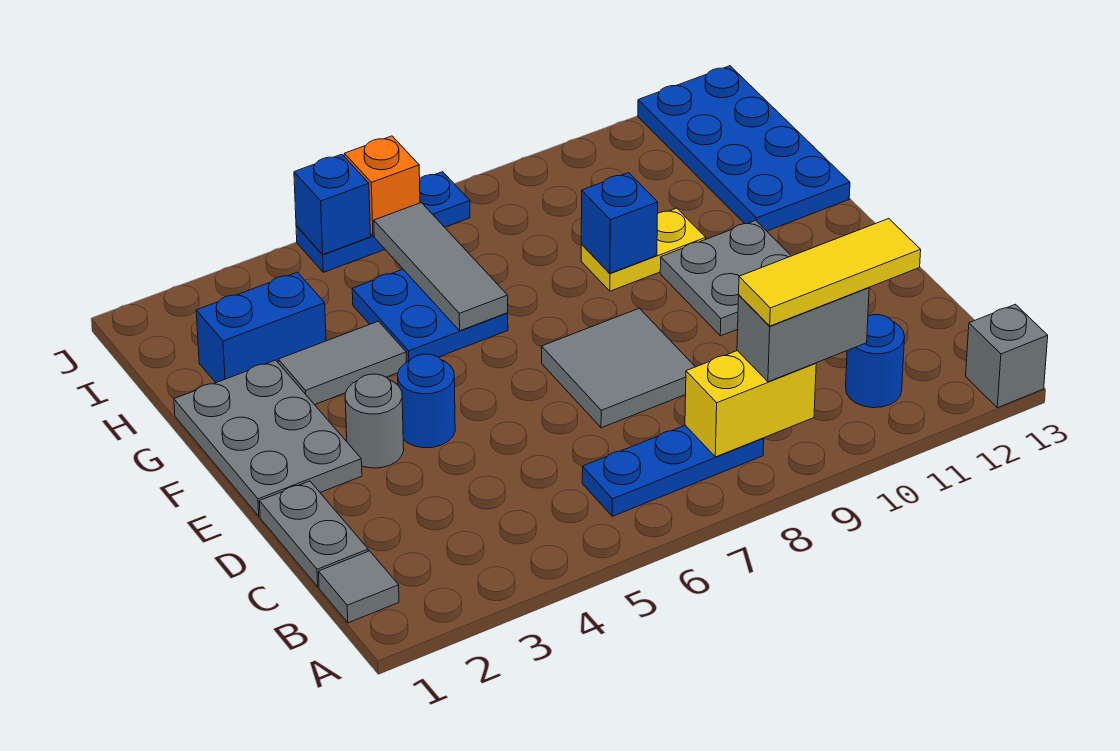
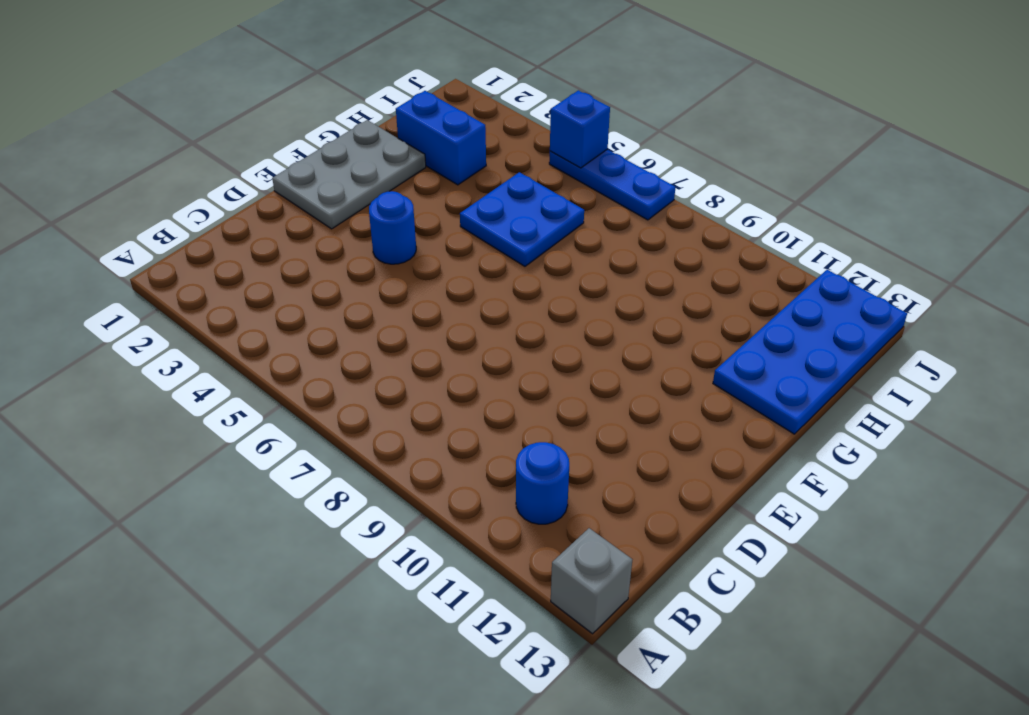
none -> grey tile B1 level 1
none -> blue plate B6:B8 level 1
none -> grey plate C1:D1 level 1

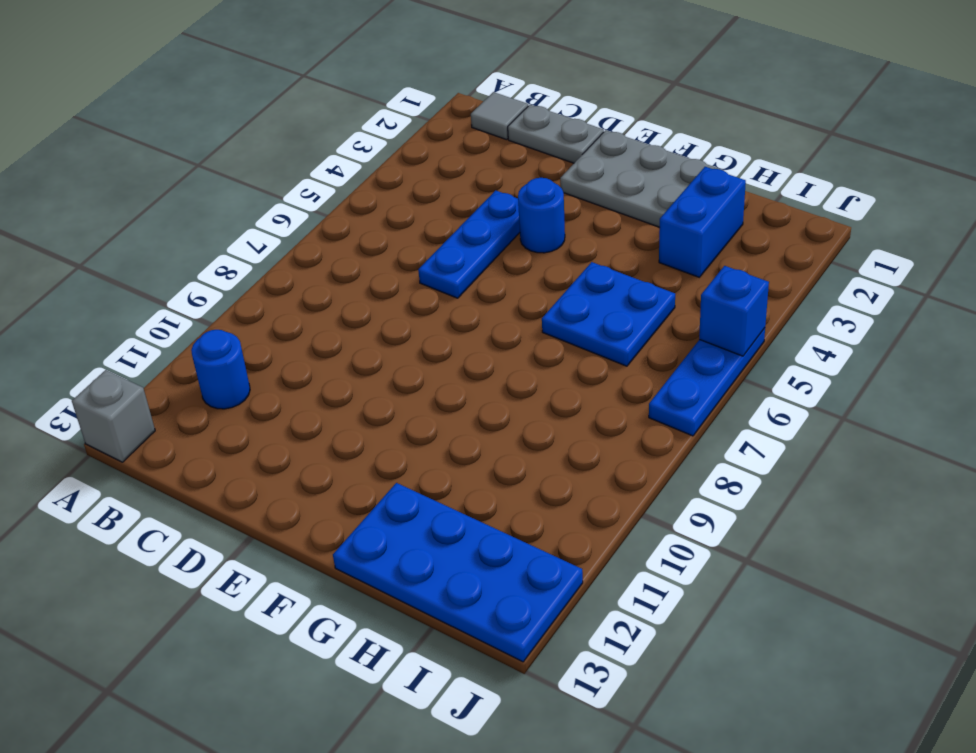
blue plate D4:D6 level 1 -> blue plate B6:B8 level 1
none -> grey tile D7:E8 level 1
none -> grey round brick E3 level 1
none -> grey plate E10:F11 level 1

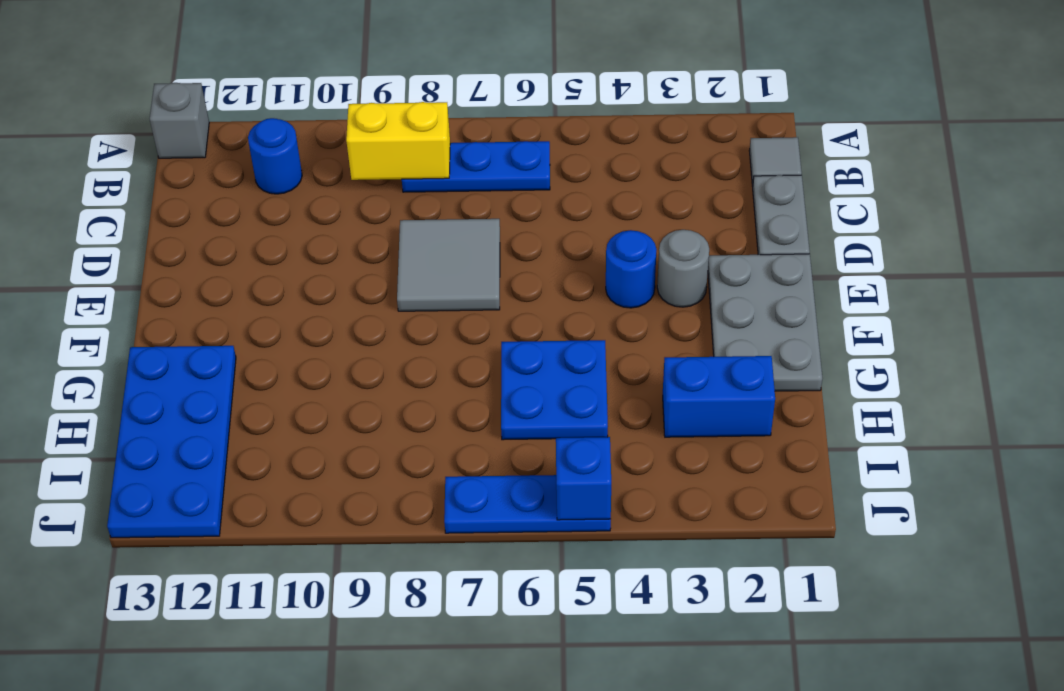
none -> grey plate E10:F11 level 1
none -> grey tile G3:G4 level 1
none -> yellow plate G9:G10 level 1

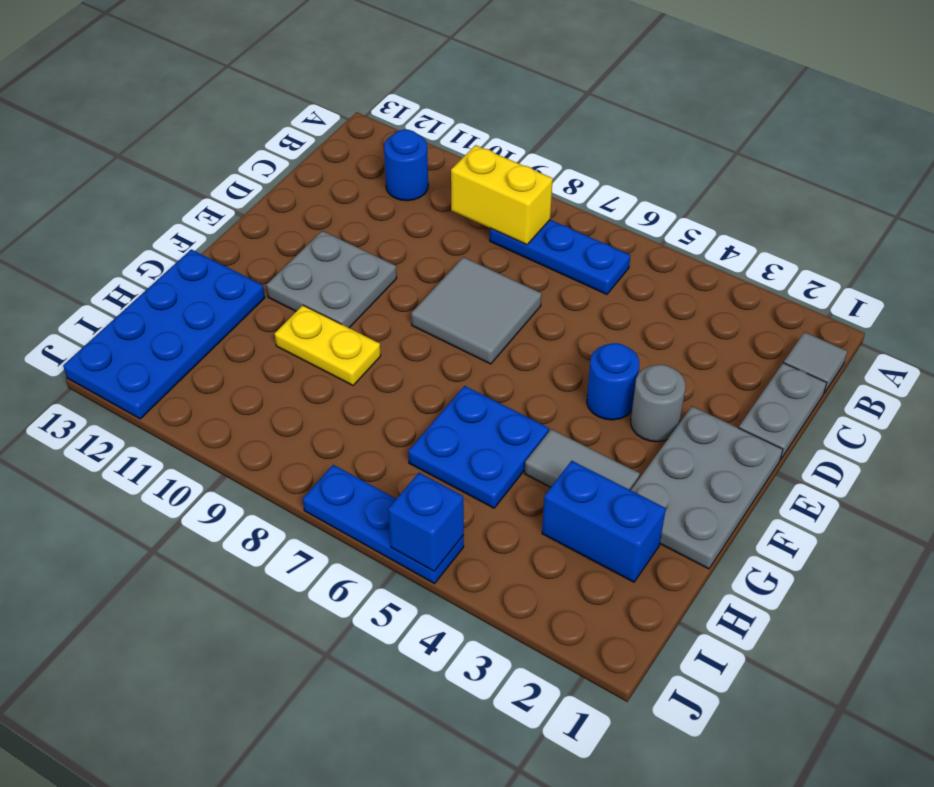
none -> grey brick A13 level 1
none -> grey tile G6:I6 level 2
none -> blue brick G9 level 2

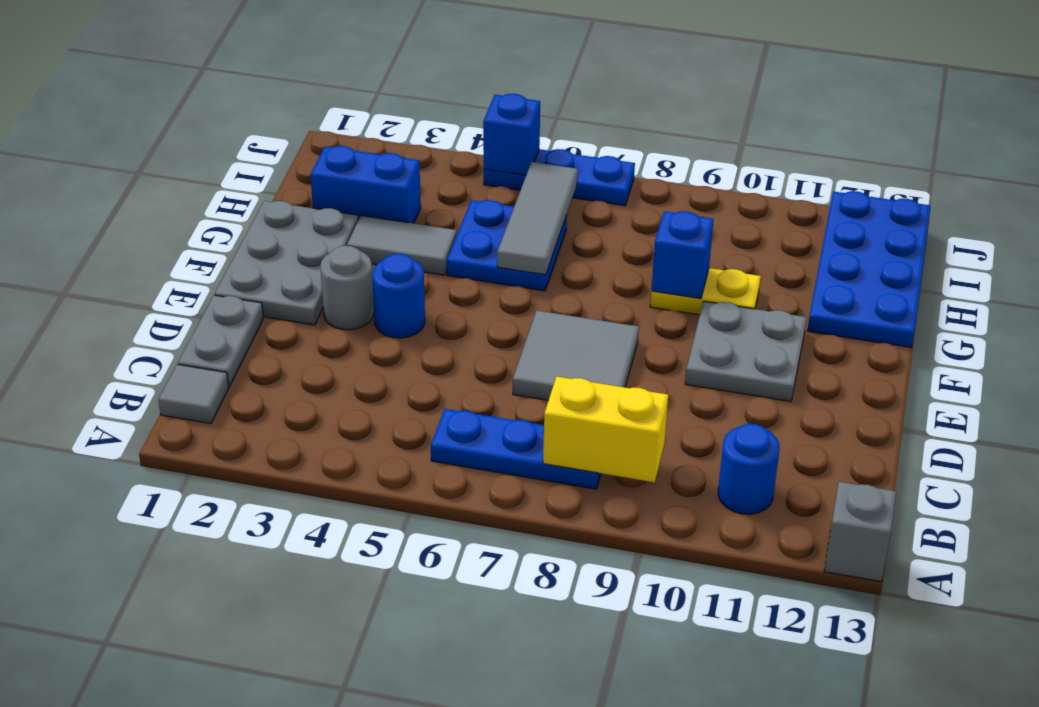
none -> orange brick J6 level 2
none -> grey brick B9:B10 level 3
none -> yellow tile B9:B11 level 4

